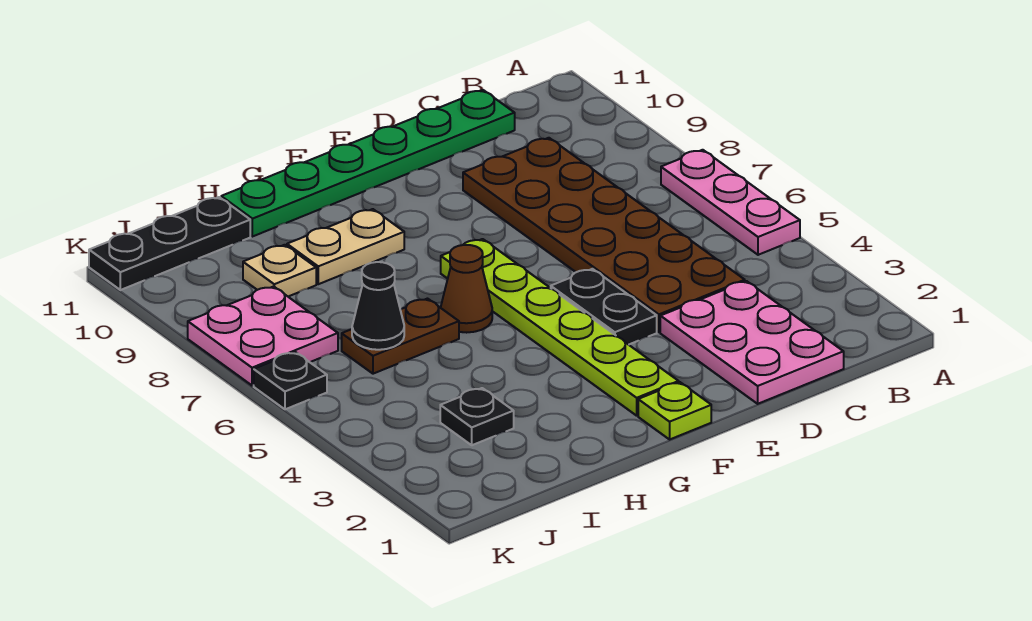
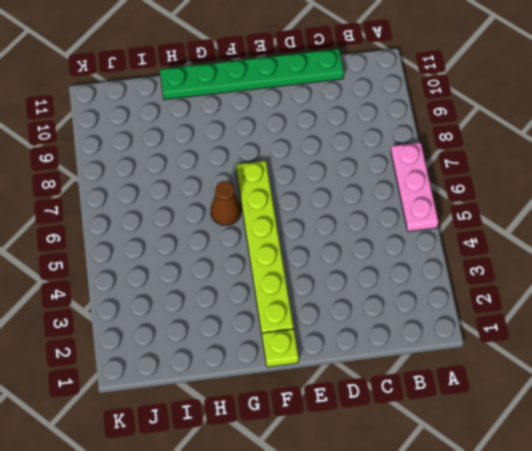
none -> pink plate C1:D3 level 1
none -> brown plate C4:D9 level 1
none -> black plate E4:E5 level 1

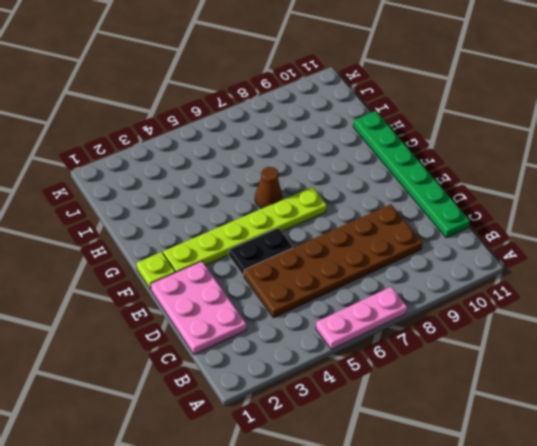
pink plate C1:E2 level 1 -> pink plate C1:D3 level 1
none -> tan plate G9:H9 level 1
none -> brown plate H6:I6 level 1
none -> black plate I3 level 1

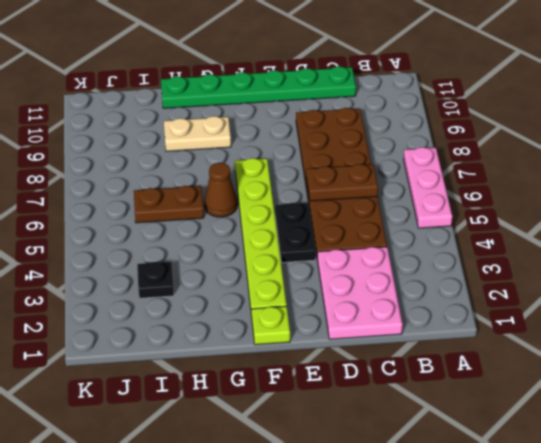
brown plate C6:D6 level 2 -> none
none -> tan plate I9 level 1
none -> black plate I11:K11 level 1
none -> pink plate J7:K8 level 1

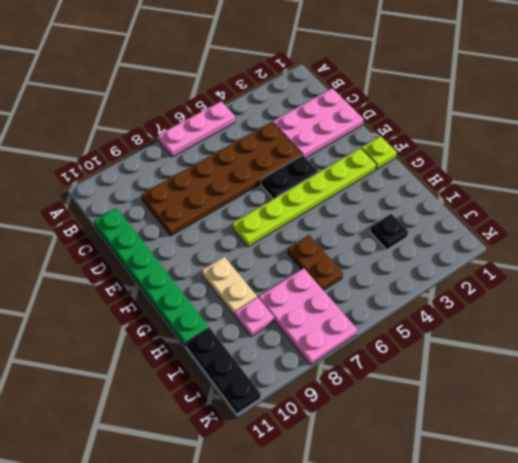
pink plate I7:K8 level 1 -> pink plate J7:K8 level 1
pink plate I9 level 1 -> tan plate I9 level 1
none -> brown cone G6 level 1
none -> black plate K6 level 1
none -> black cone I6 level 2

